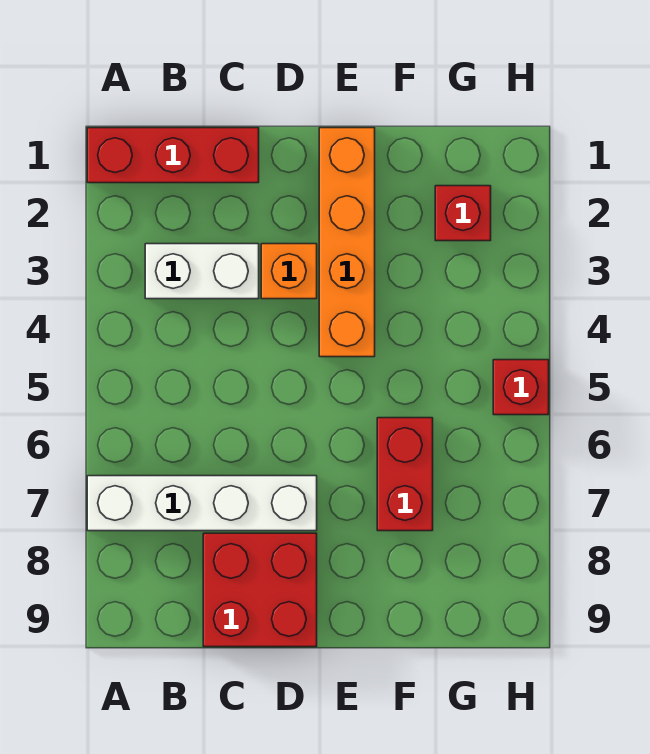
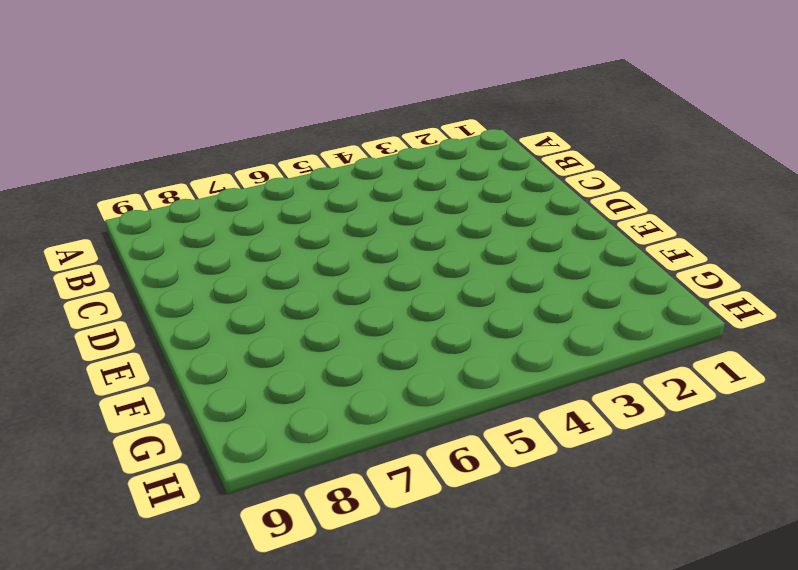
none -> red brick A1:C1 level 1
none -> white brick A7:D7 level 1

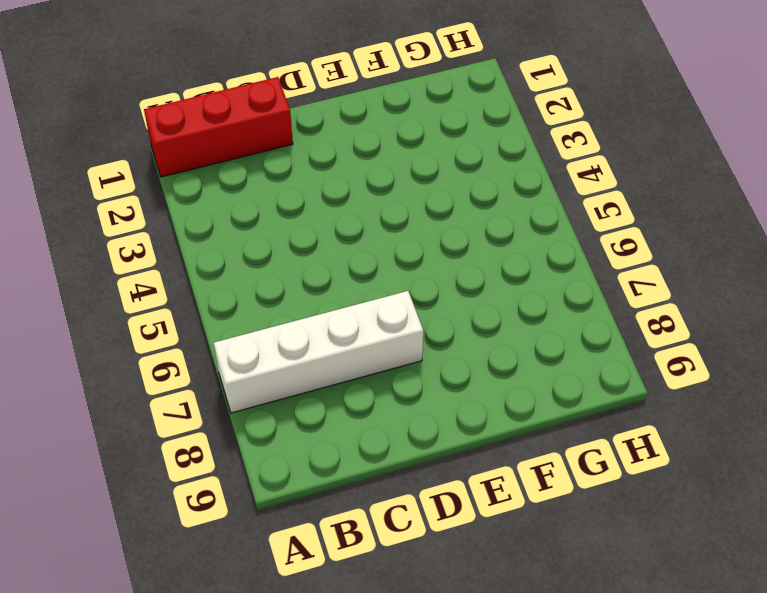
none -> white brick B3:C3 level 1
none -> red brick C8:D9 level 1

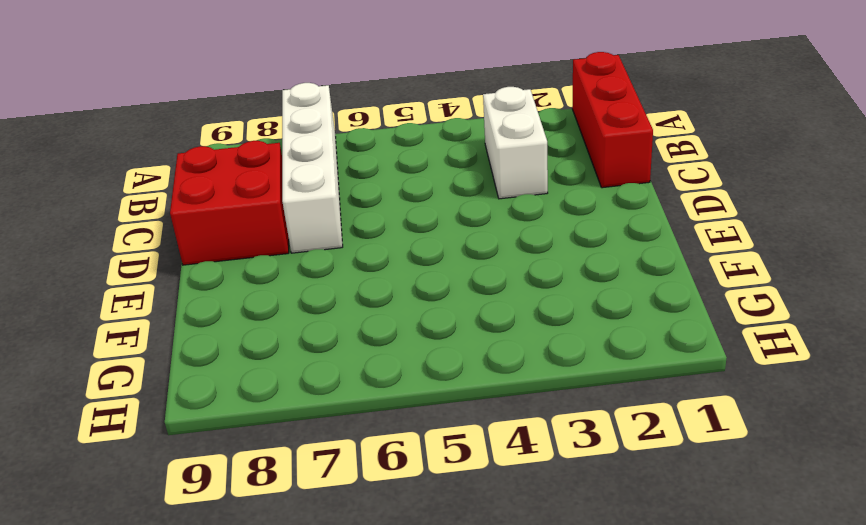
none -> orange brick D3 level 1
none -> orange brick E1:E4 level 1

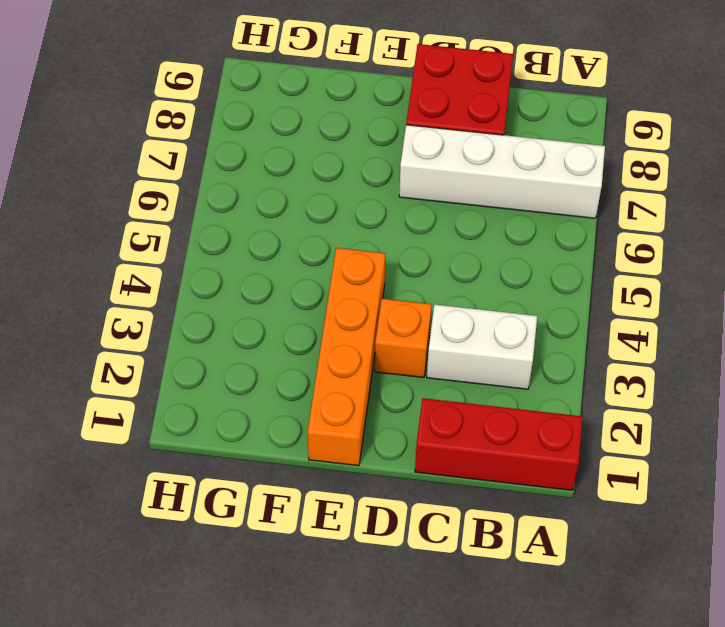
none -> red brick F6:F7 level 1
none -> red brick G2 level 1

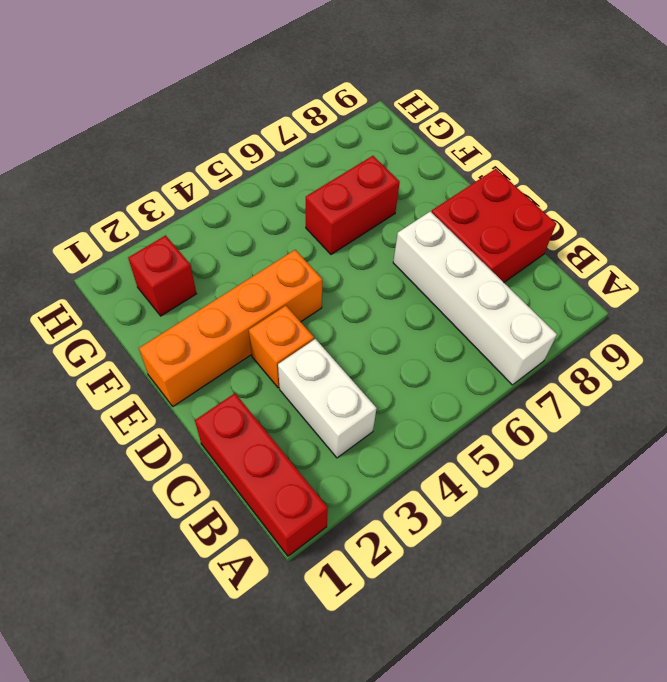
none -> red brick H5 level 1

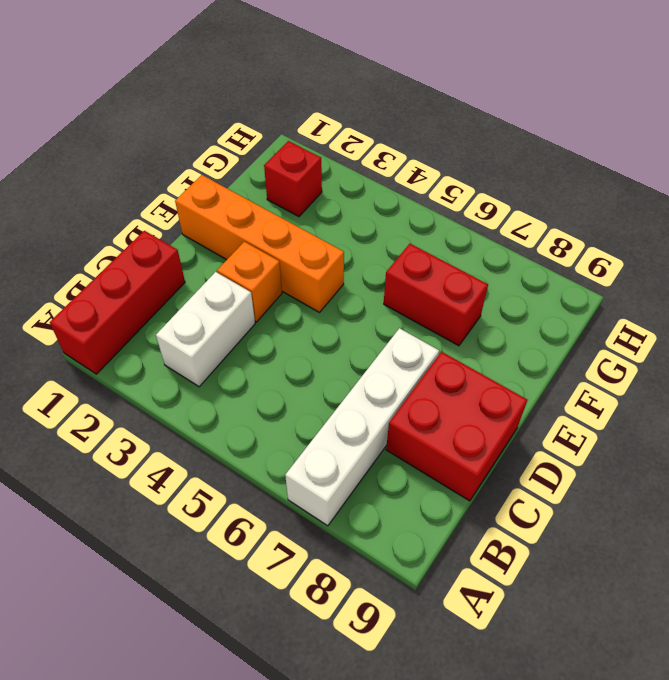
none -> red brick H5 level 1

